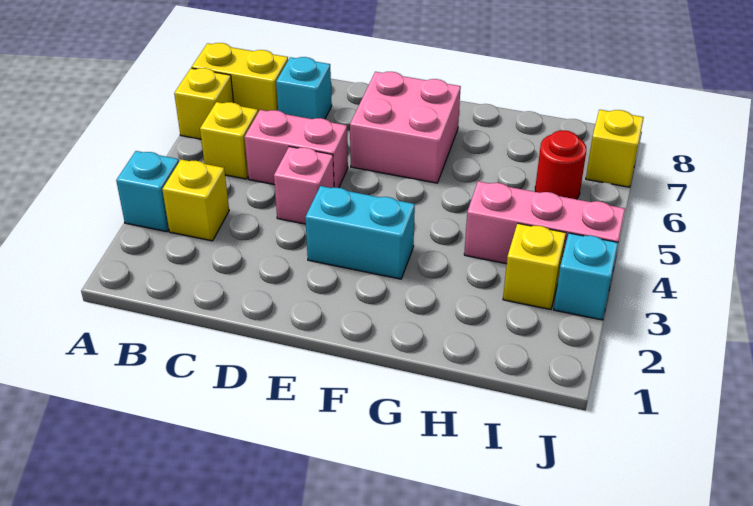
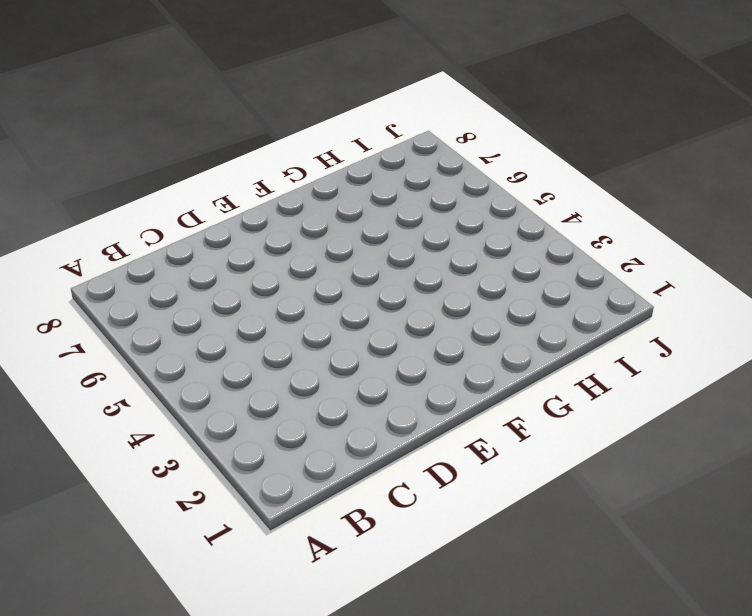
none -> cyan brick A3 level 1
none -> yellow brick A6 level 1
none -> yellow brick A7:B7 level 1

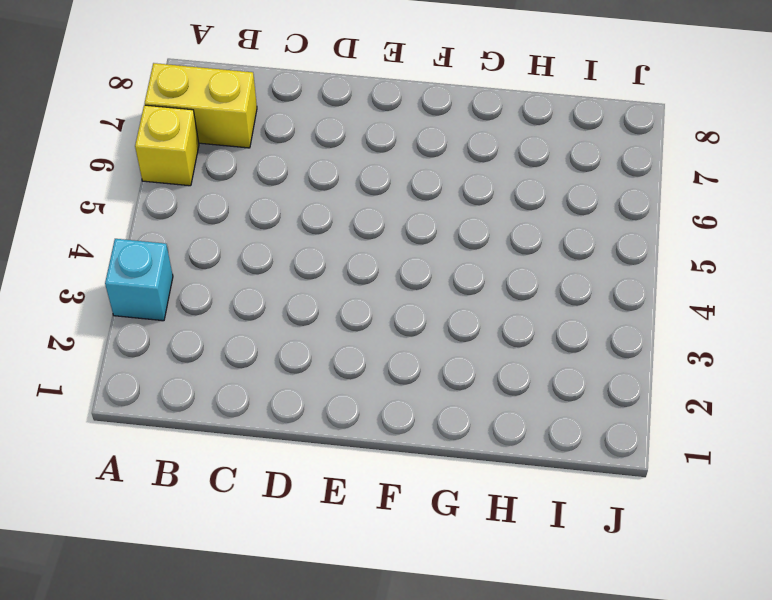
none -> yellow brick B3 level 1
none -> yellow brick B5 level 1
none -> pink brick C5:D5 level 1

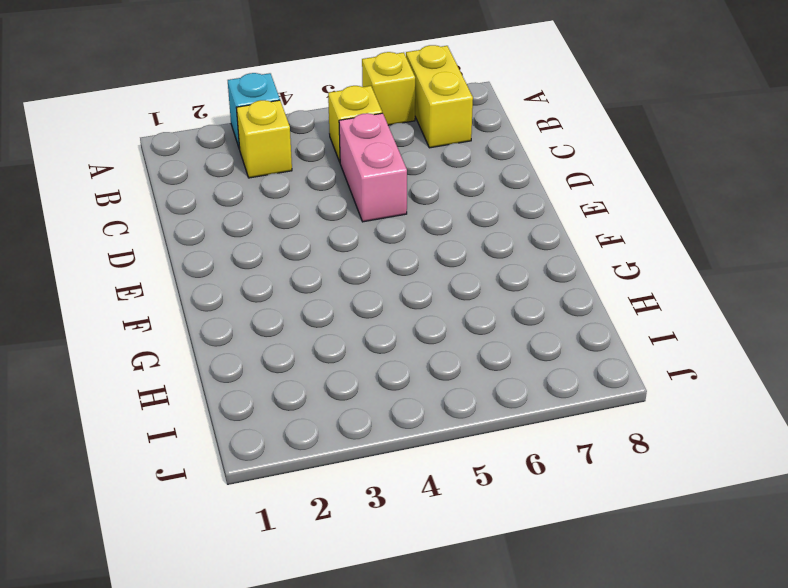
none -> cyan brick C7 level 1
none -> pink brick D4 level 1
none -> cyan brick E3:F3 level 1

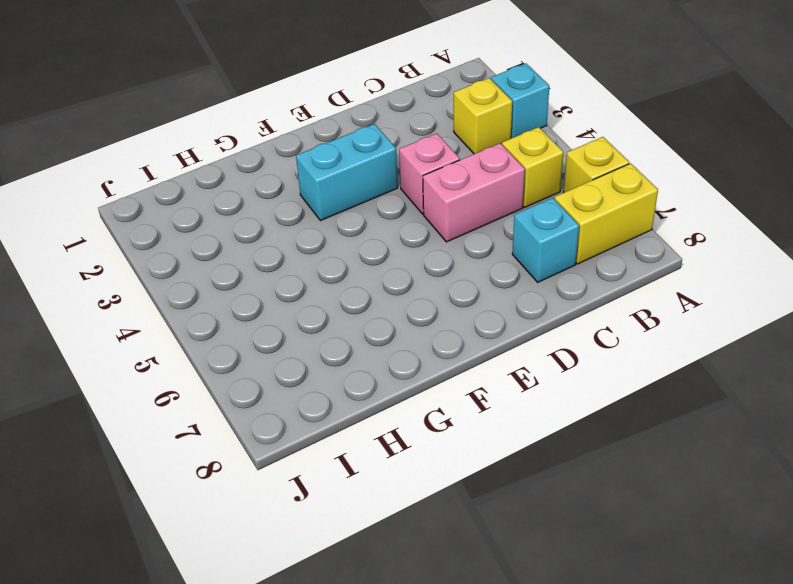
none -> pink brick E6:F7 level 1
none -> pink brick H4:J4 level 1
none -> yellow brick I3 level 1

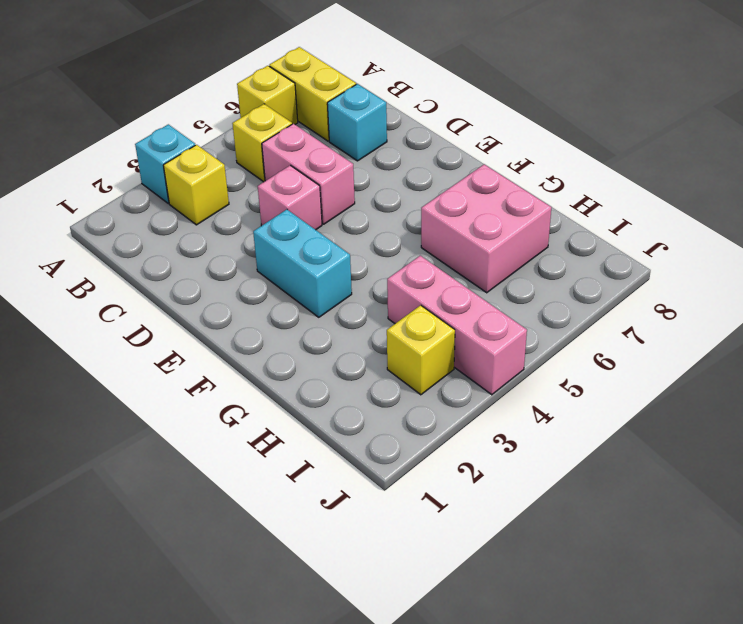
pink brick G6:H7 level 1 -> pink brick E6:F7 level 1
none -> red round brick I6 level 1
none -> cyan brick J3 level 1
none -> yellow brick J7 level 1

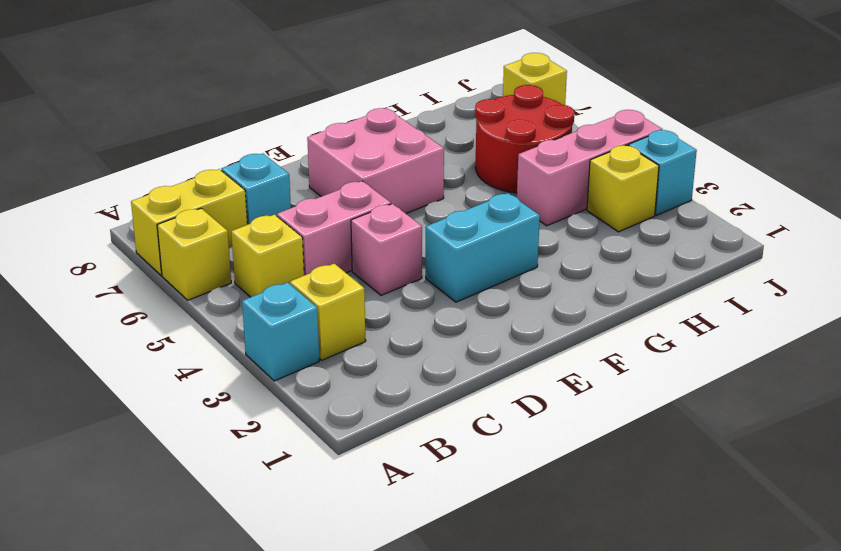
red round brick H5:I6 level 1 -> red round brick I6 level 1

